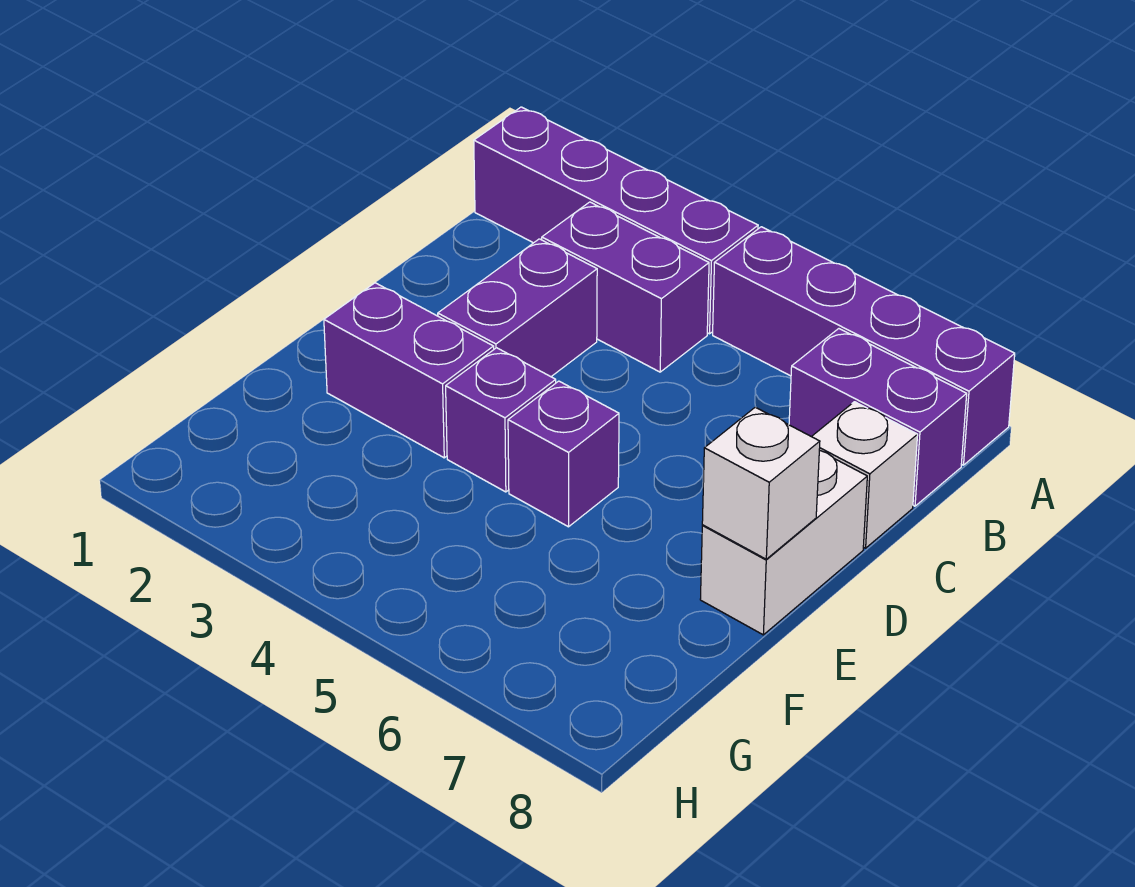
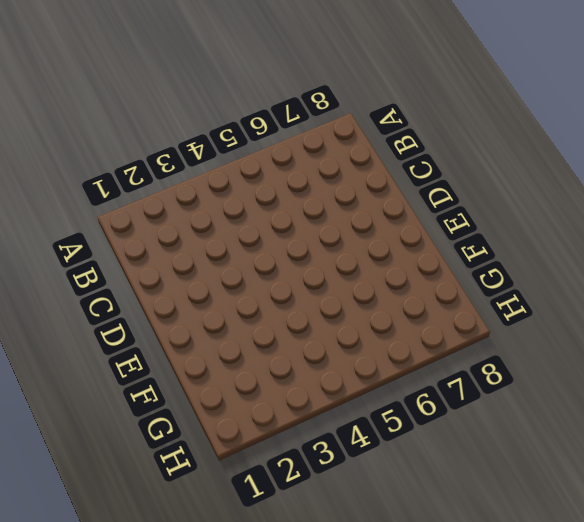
none -> purple brick A1:A4 level 1
none -> purple brick A5:A8 level 1

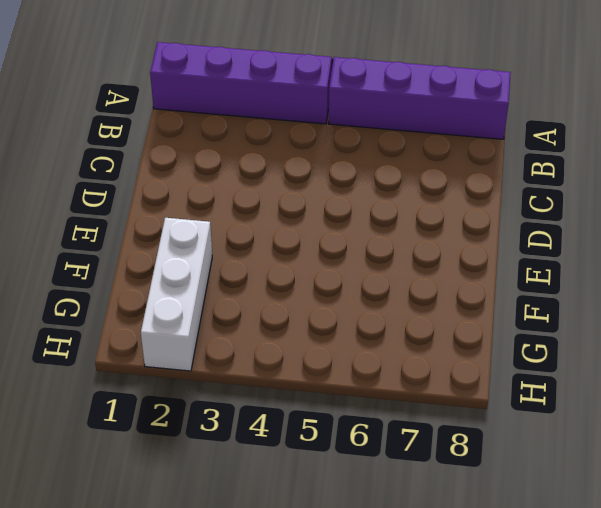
white brick F2:H2 level 1 -> none
none -> purple brick B3:B4 level 1
none -> purple brick B7:B8 level 1

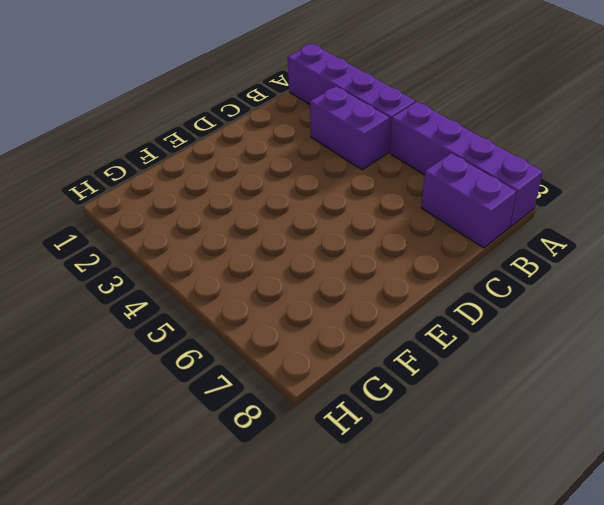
none -> purple brick C3:D3 level 1
none -> white brick C8 level 1

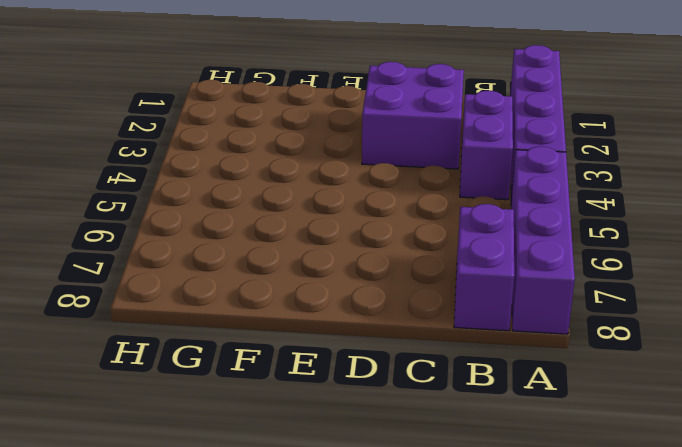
purple brick C2:D3 level 1 -> purple brick C3:D3 level 1
none -> white brick C8 level 1
none -> white brick D8:E8 level 1

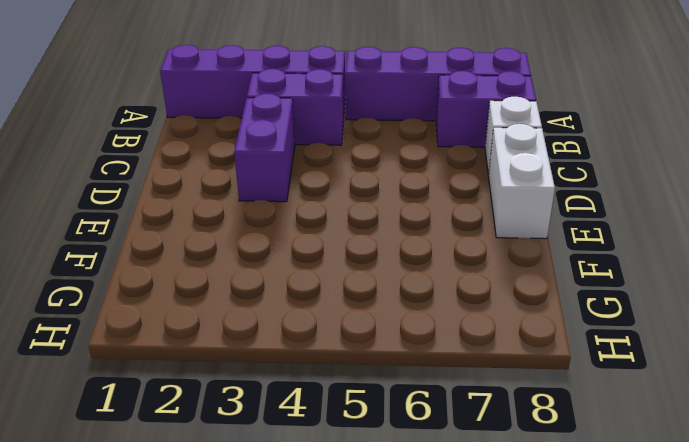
none -> purple brick E2:E3 level 1
none -> purple brick E4 level 1

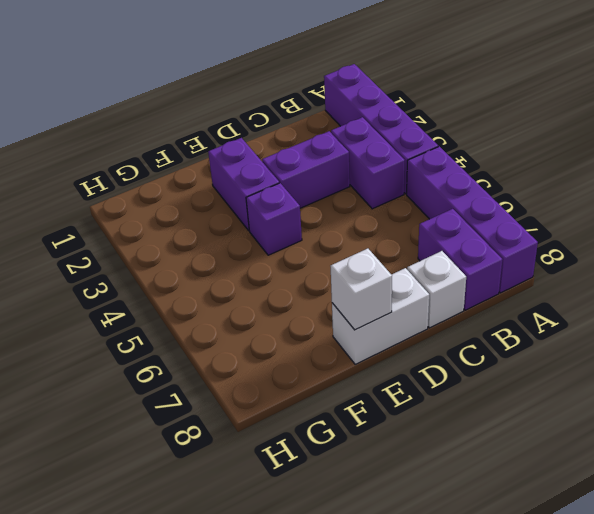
none -> purple brick E5 level 1

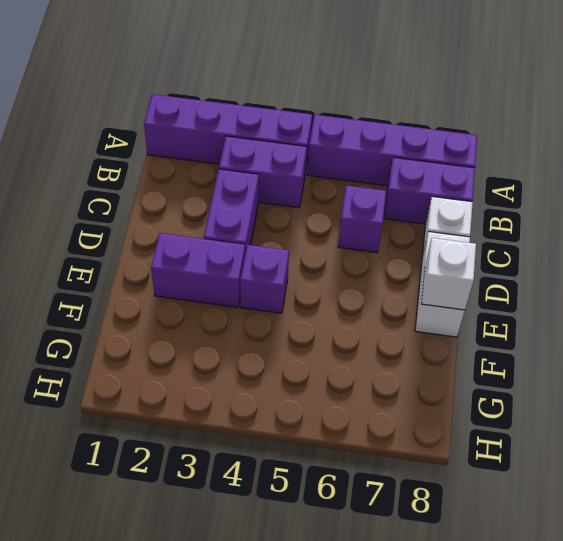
purple brick C6 level 1 -> purple brick E5 level 1

